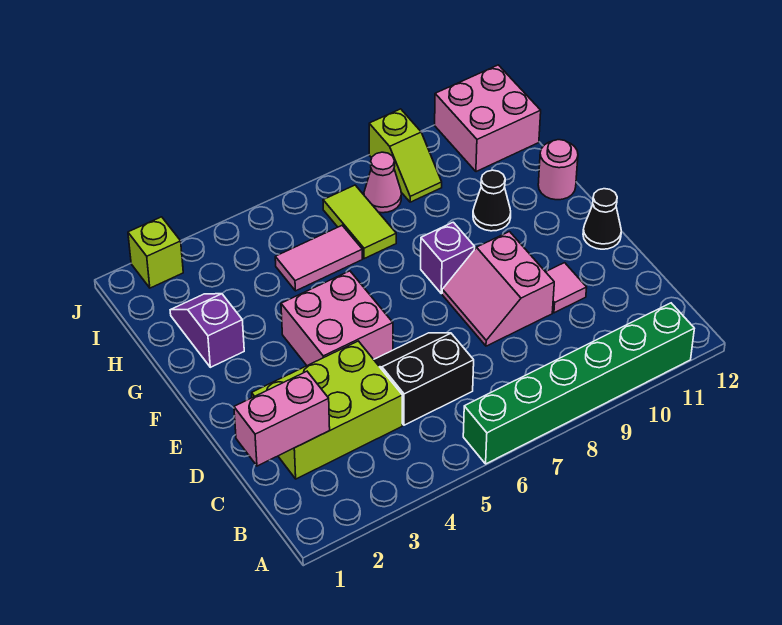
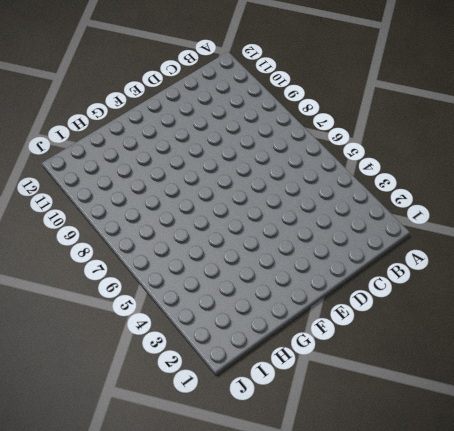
none -> green brick A6:A11 level 1
none -> lime brick C2:D4 level 1
none -> black slope C5:D6 level 1 top C

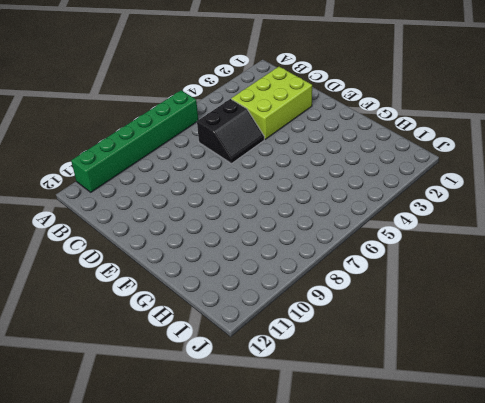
none -> pink slope D8:E9 level 1 top 9
none -> pink tile D10 level 1
none -> pink brick E4:F5 level 1

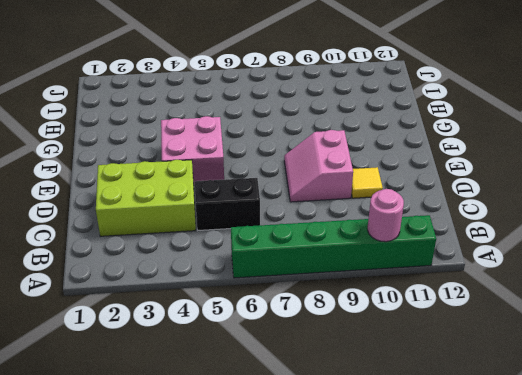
pink round brick A10 level 2 -> pink round brick G12 level 1
yellow tile D10 level 1 -> pink tile D10 level 1
none -> black cone E12 level 1
none -> purple brick F8 level 1
none -> purple slope G2:H2 level 1 top G

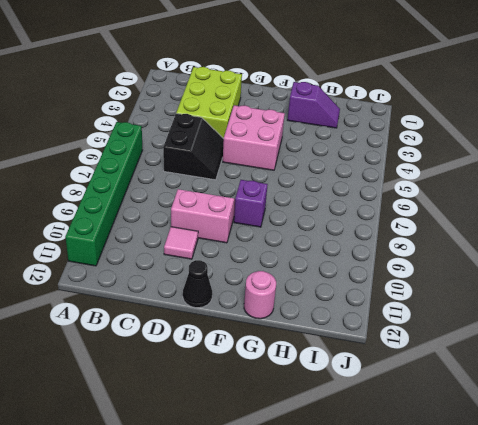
none -> black cone G10 level 1
none -> pink tile H5:H6 level 1
none -> lime tile H7:I7 level 1

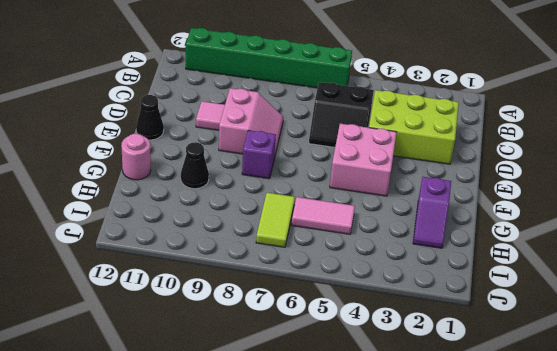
none -> pink cone I8 level 1
none -> lime slope I9:J9 level 1 top J
none -> pink brick I11:J12 level 1

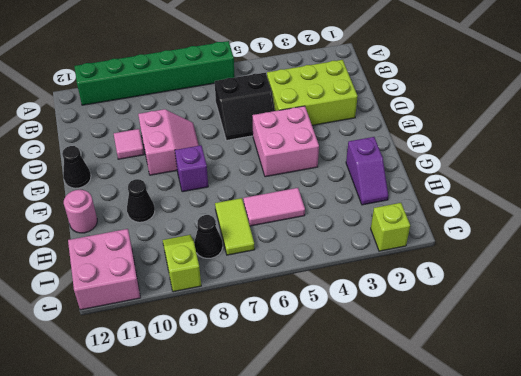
black cone I8 level 1 -> pink cone I8 level 1
none -> pink brick C1:C2 level 2

